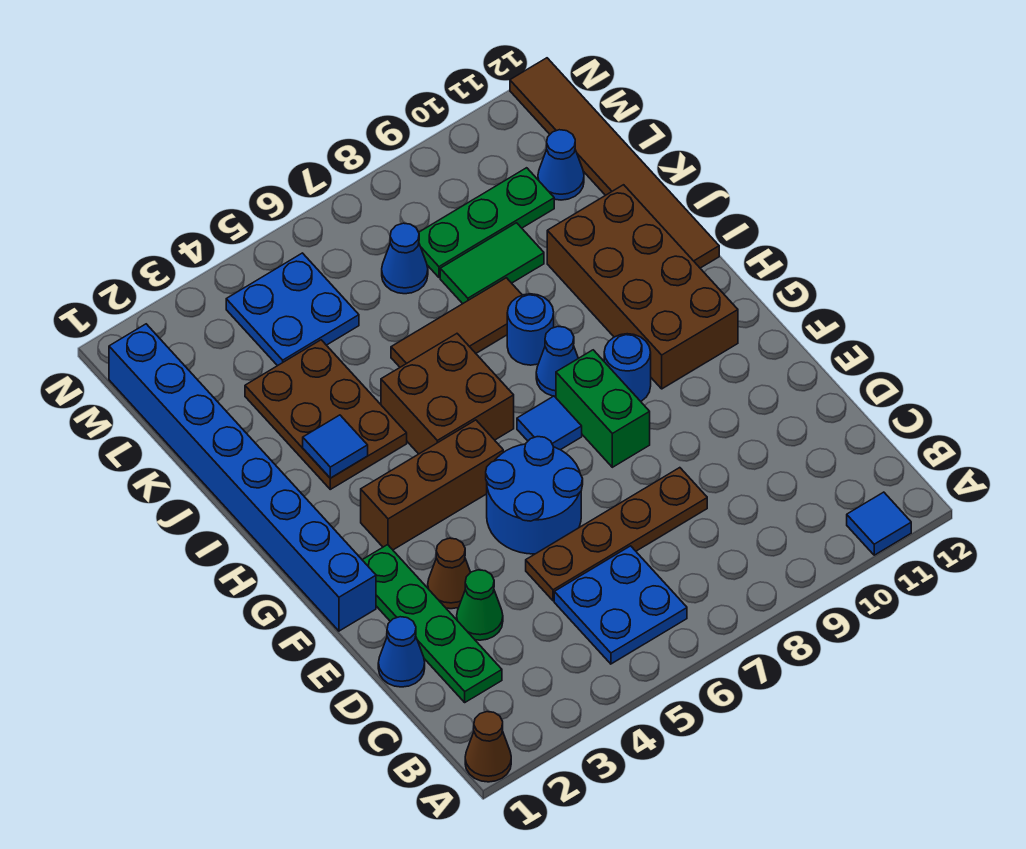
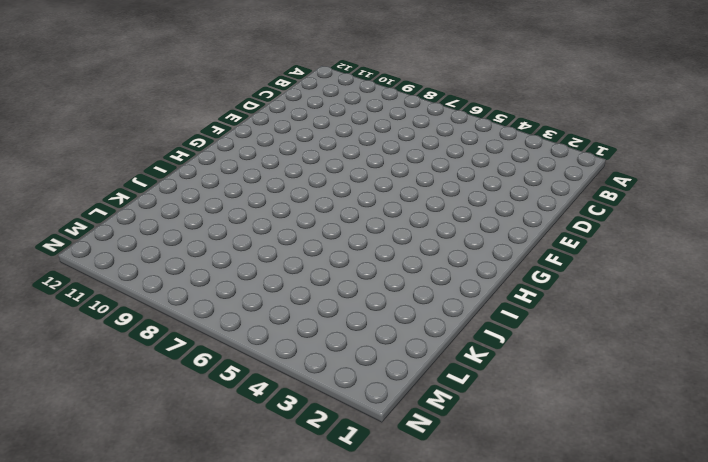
none -> brown cone A1 level 1
none -> blue tile A11 level 1
none -> blue plate B5:C6 level 1

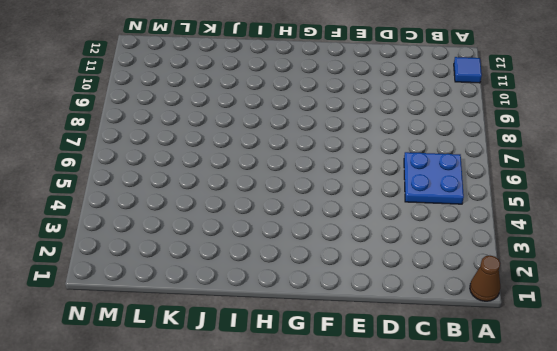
none -> green plate C2:F2 level 1
none -> blue cone D1 level 1
none -> green cone D3 level 1

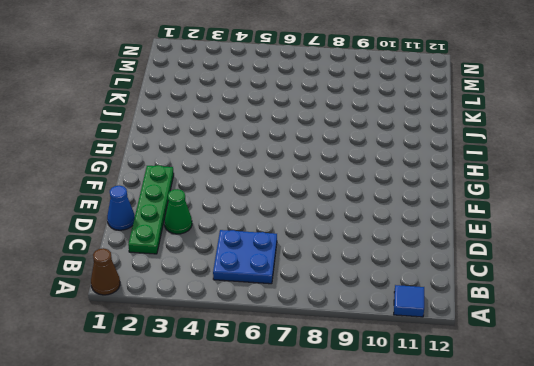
none -> brown plate D5:D8 level 1
none -> brown cone E3 level 1
none -> blue round brick E5:F6 level 1

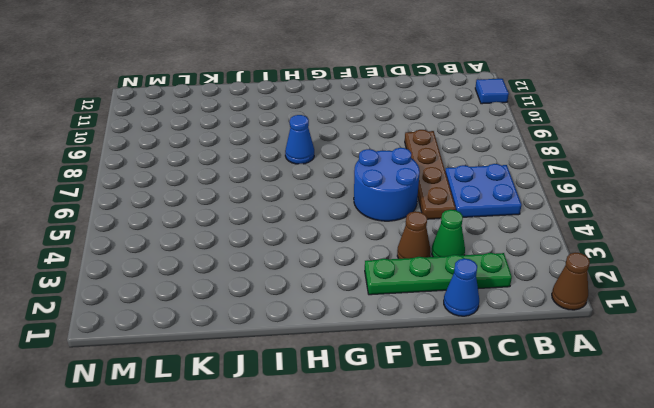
none -> blue brick F1:M1 level 1
none -> green brick F8:G8 level 1
none -> brown brick G3:G5 level 1

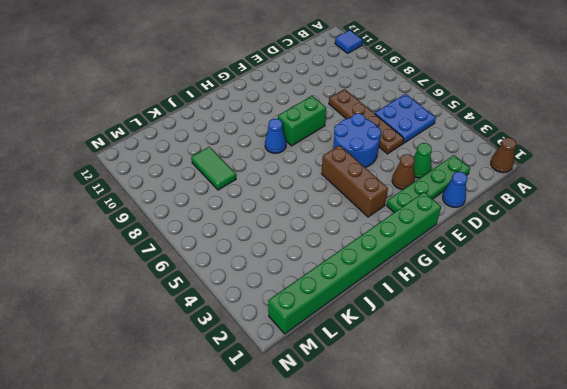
green brick F1:M1 level 1 -> blue brick F1:M1 level 1
none -> blue tile G7 level 1
none -> blue round brick G9 level 1
none -> brown brick G10:J11 level 1

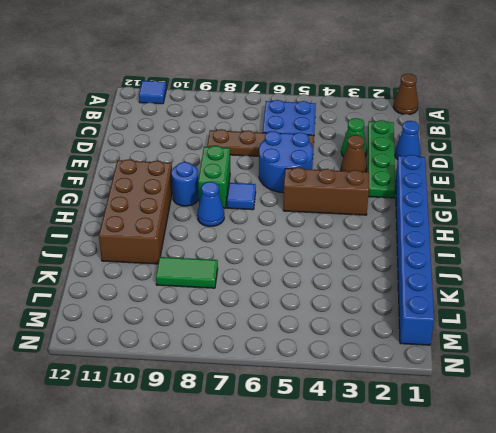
none -> brown brick H5:I6 level 1
none -> brown plate I3:K4 level 1
none -> blue round brick I8 level 1

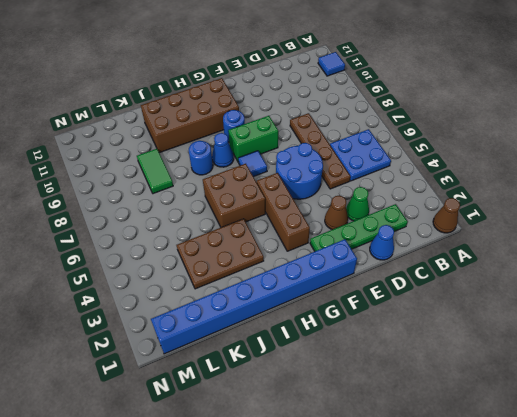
none -> brown tile I12:N12 level 1
none -> brown tile J6:J8 level 1
none -> blue plate L4:M5 level 1

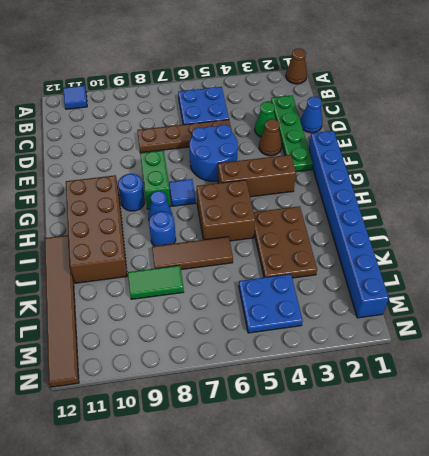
none -> blue cone L7 level 1
none -> green plate L8:L10 level 1
none -> blue cone L11 level 1

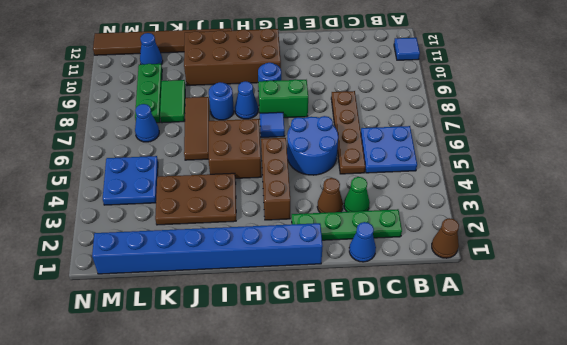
none -> blue tile I3 level 2

